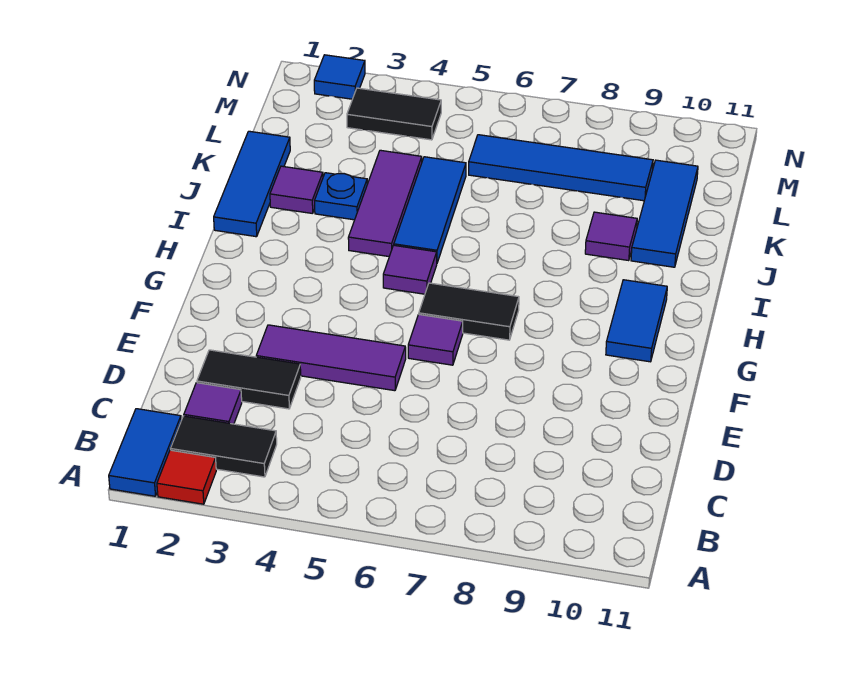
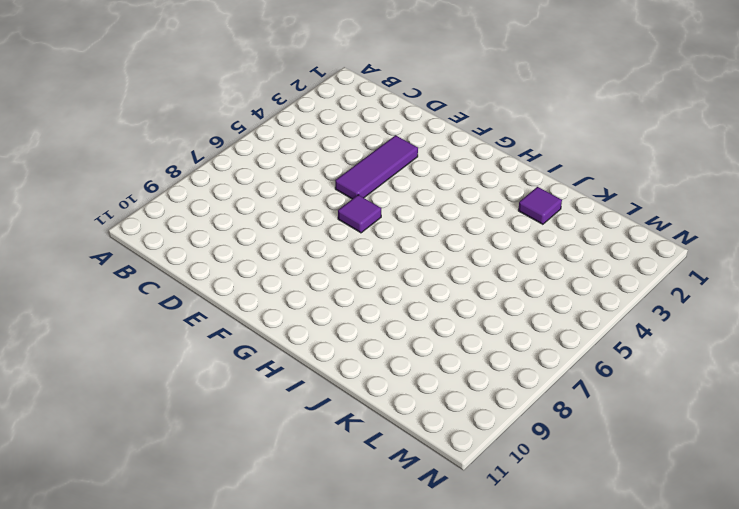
none -> blue tile A1:B1 level 1
none -> red tile A2 level 1
none -> black tile B2:B3 level 1

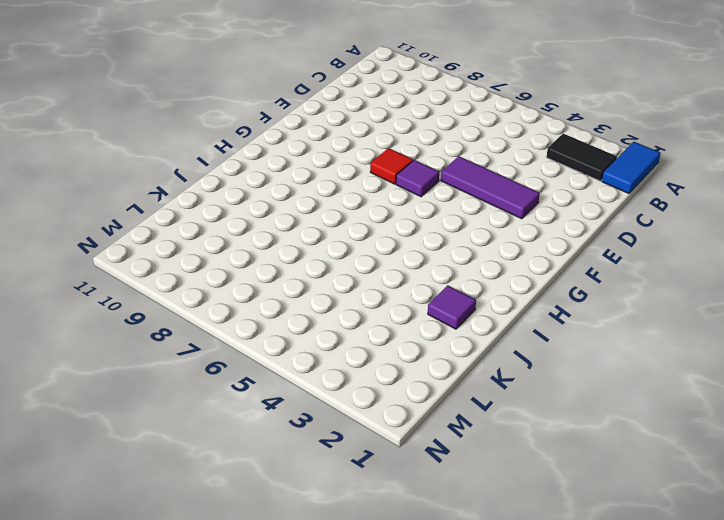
red tile F7 level 1 -> red tile A2 level 1
none -> purple tile C2 level 1
none -> black tile D2:D3 level 1
none -> black tile G6:G7 level 1

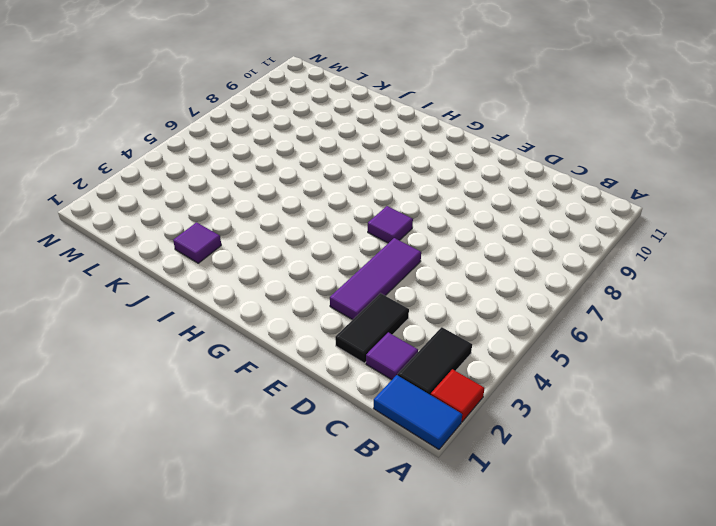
none -> black tile G6:G7 level 1
none -> blue tile G10:H10 level 1
none -> purple tile H5 level 1

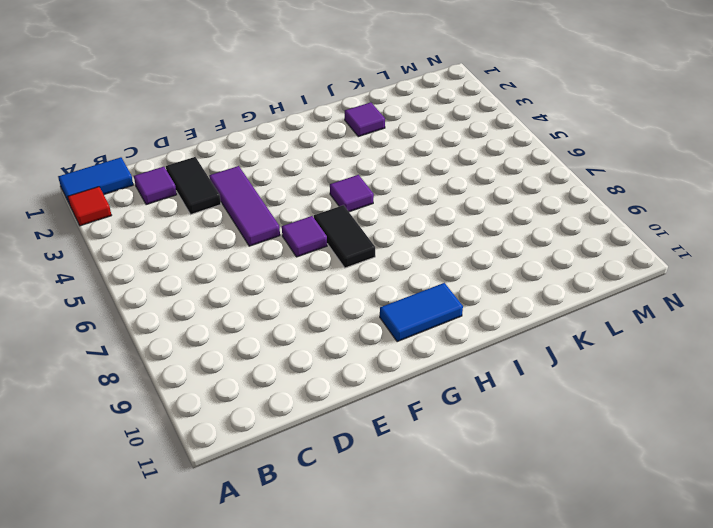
none -> black tile B2:B3 level 1
none -> blue tile I1:K1 level 1
none -> purple tile I4:K4 level 1

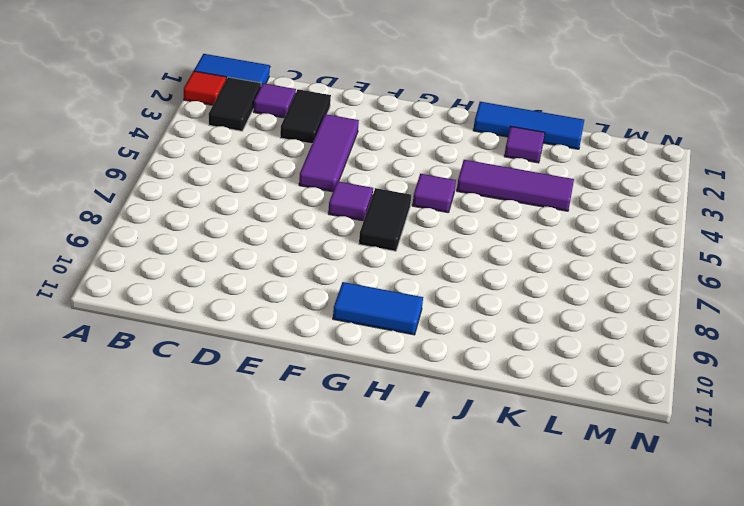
none -> blue tile I5:K5 level 1
none -> blue plate J3 level 1
none -> purple tile J9 level 1

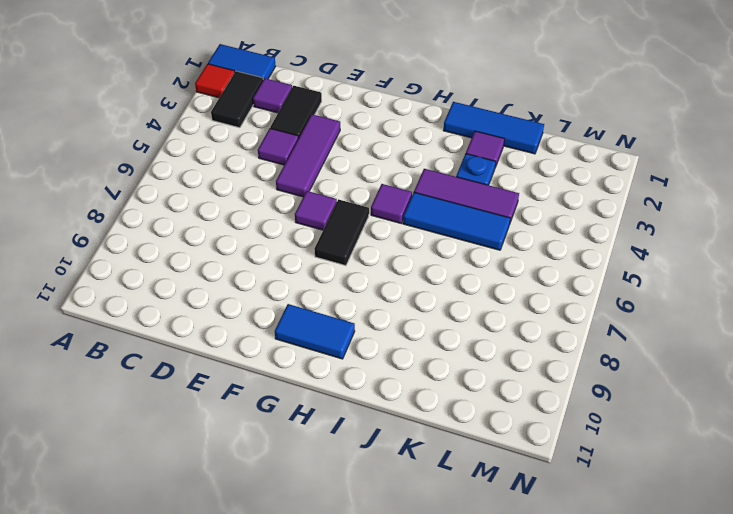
purple tile D4 level 1 -> purple tile J9 level 1
none -> blue tile J10:L10 level 1
none -> blue tile L6:L9 level 1
none -> black tile M3:M4 level 1

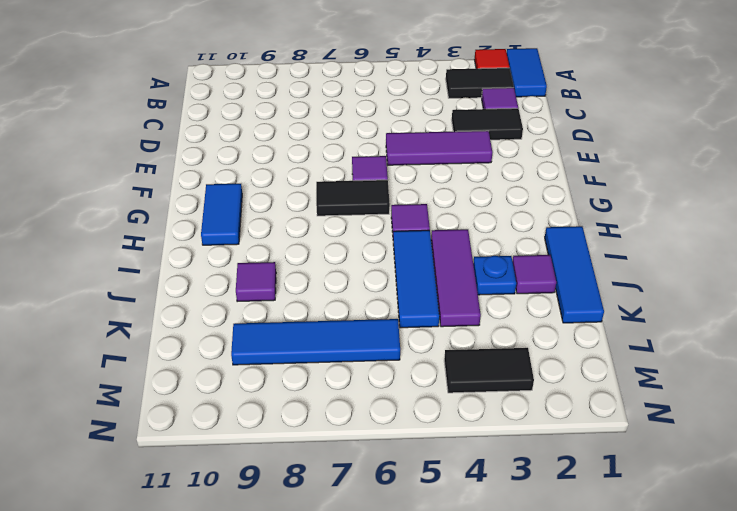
none -> blue tile J10:L10 level 1
none -> blue tile N2 level 1

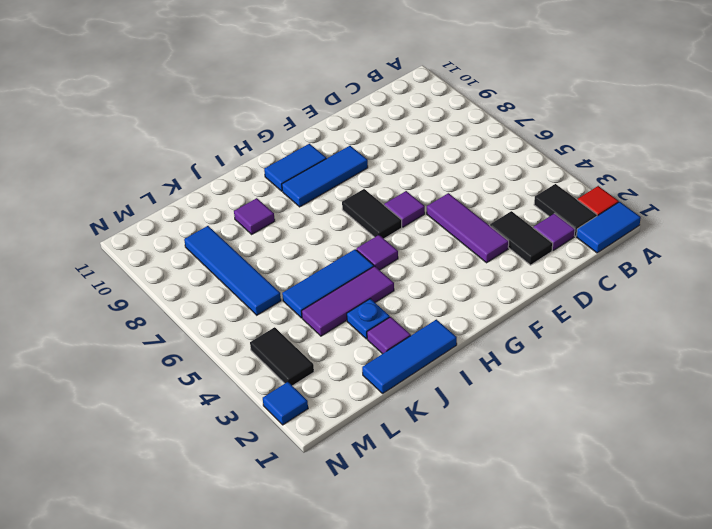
blue tile F9:H9 level 1 -> blue tile J10:L10 level 1

